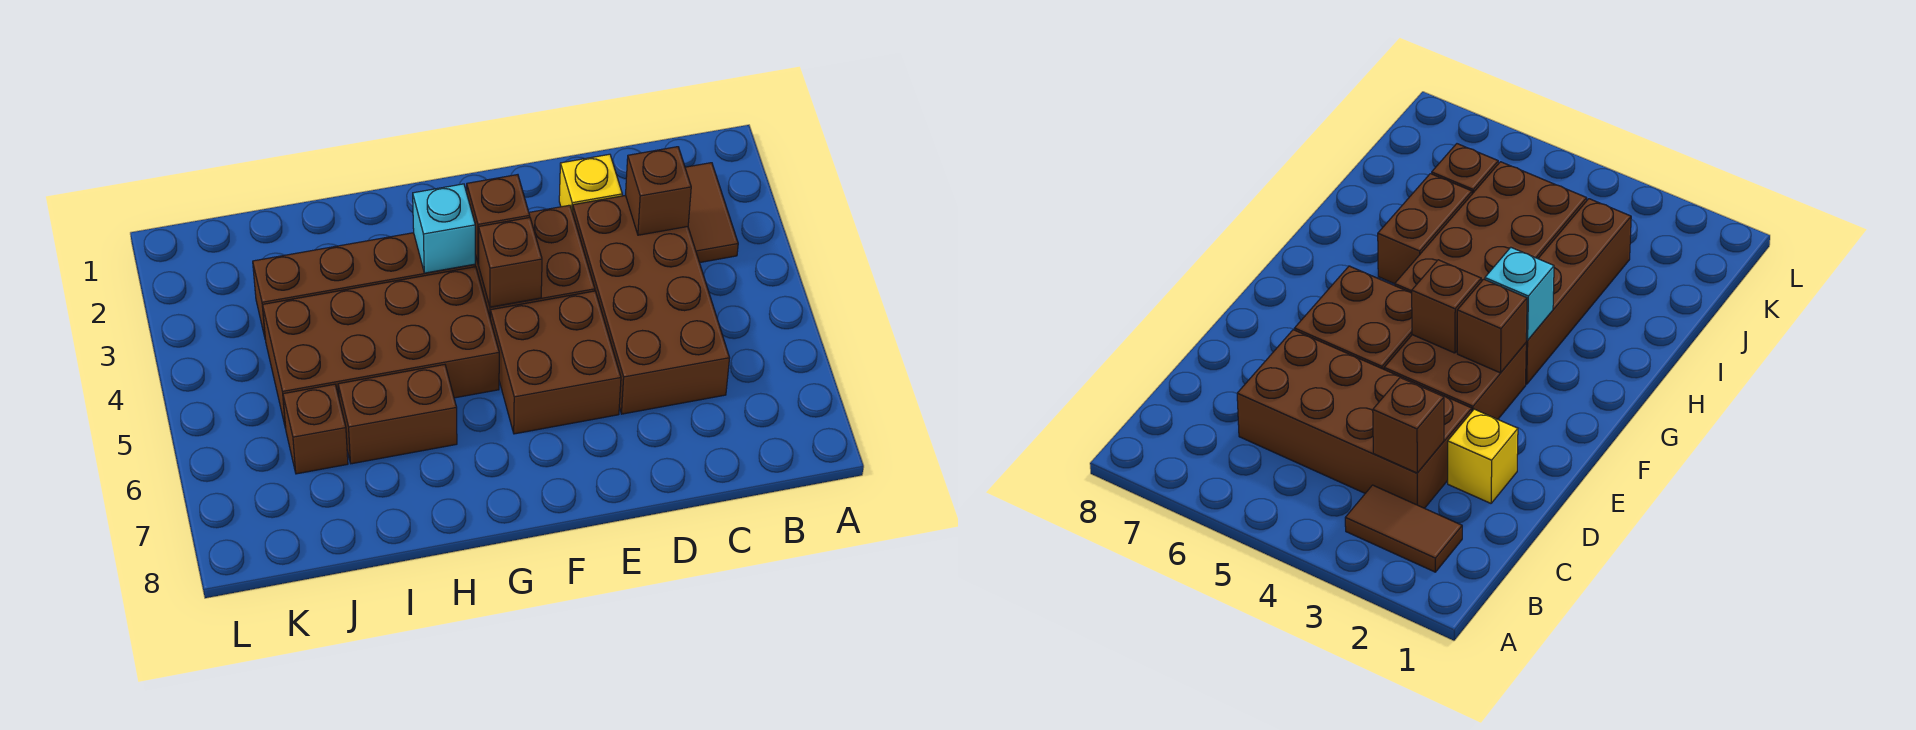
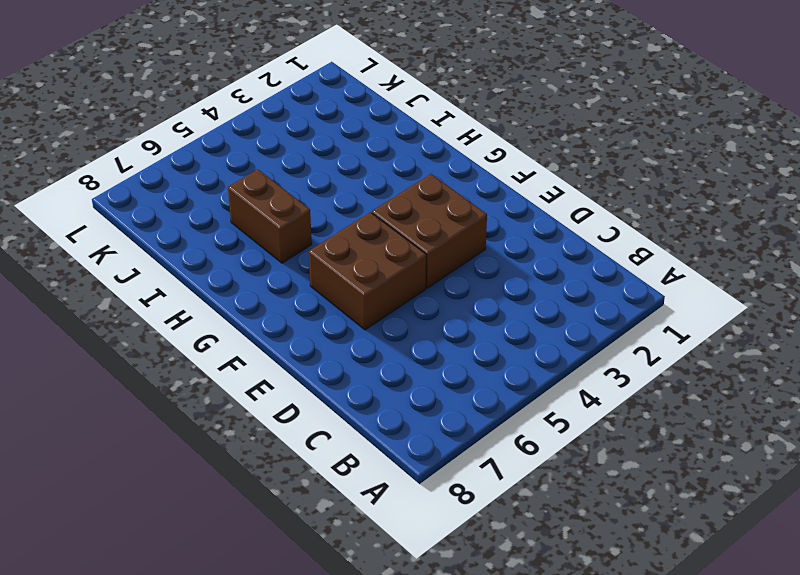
none -> brown tile B2:B3 level 1
none -> brown brick C3:D6 level 1
none -> yellow brick D2 level 1

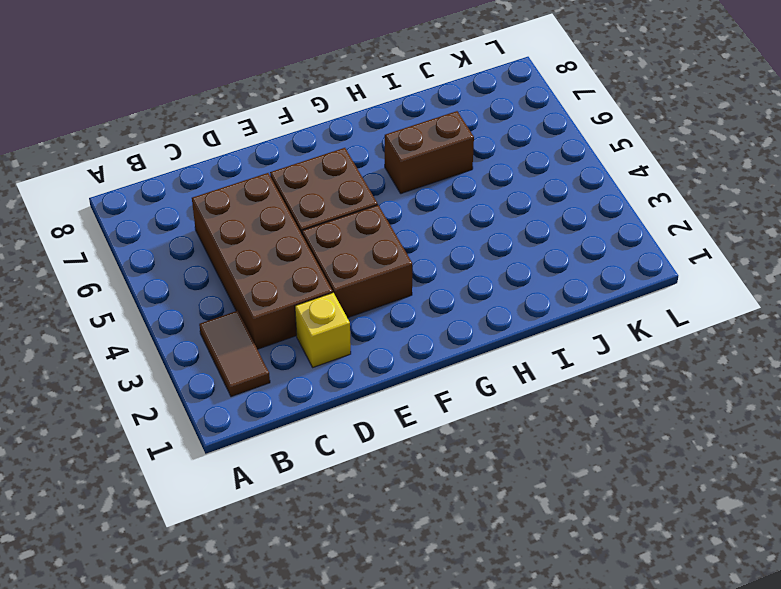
none -> brown brick G3:J3 level 1
none -> brown brick G4:J5 level 1
none -> brown brick J6 level 1

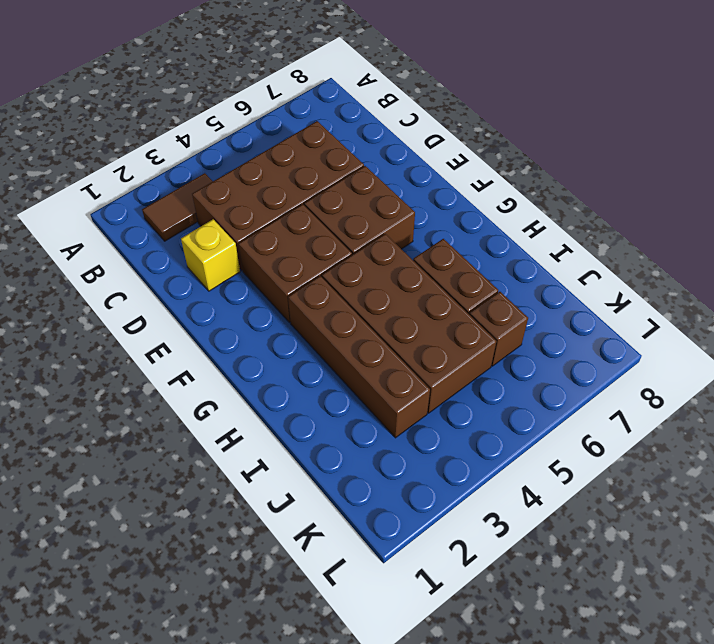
none -> brown brick C3 level 2
none -> brown brick F3 level 2
none -> brown brick F4 level 2

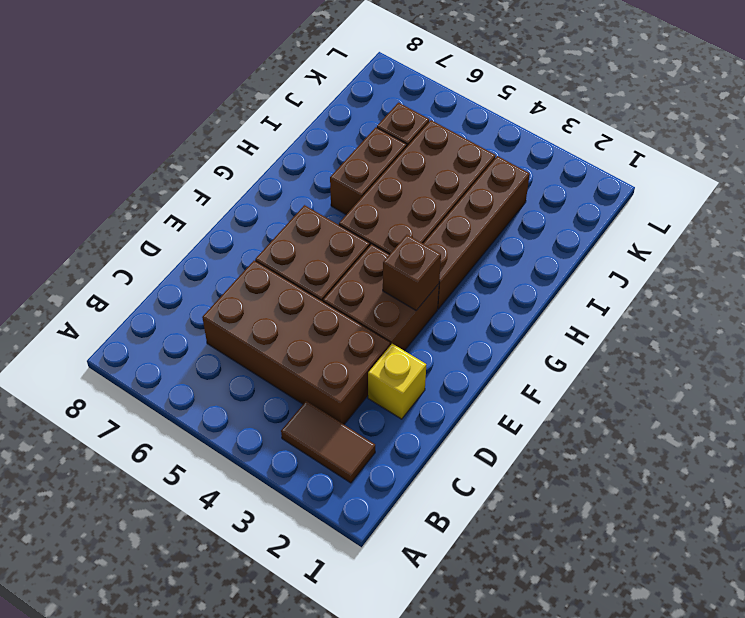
none -> brown brick C3 level 2
none -> brown brick F4 level 2
none -> cyan brick G3 level 2

